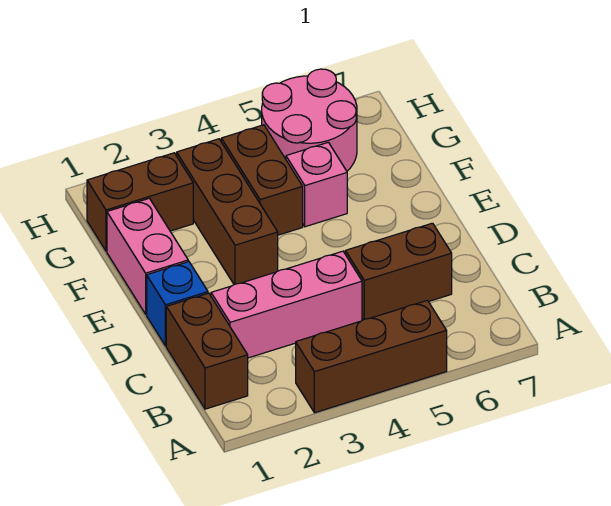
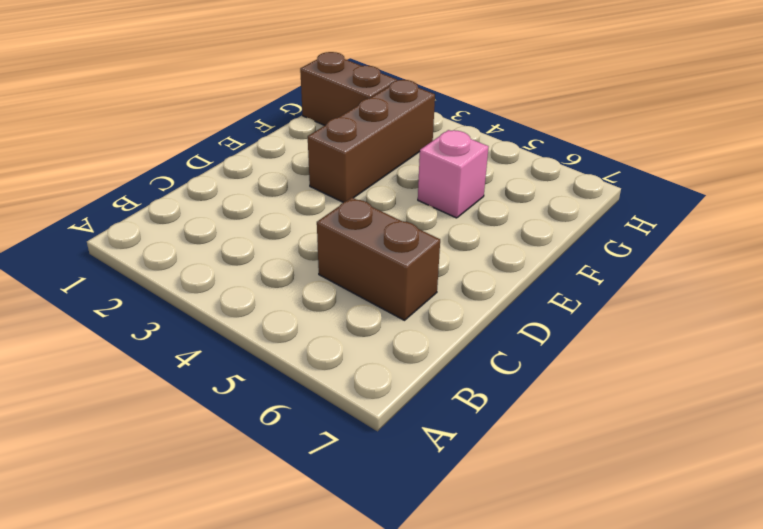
none -> brown brick A3:A5 level 1
none -> brown brick B1:C1 level 1

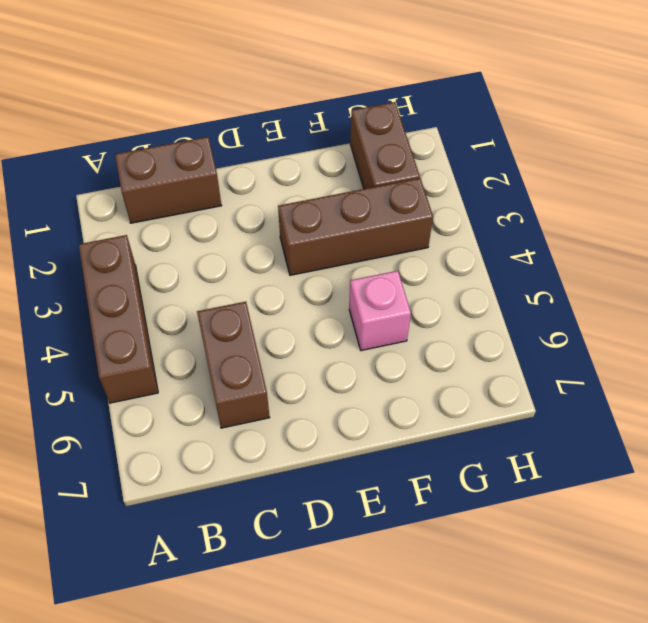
none -> pink brick C2:C4 level 1
none -> blue brick D1 level 1

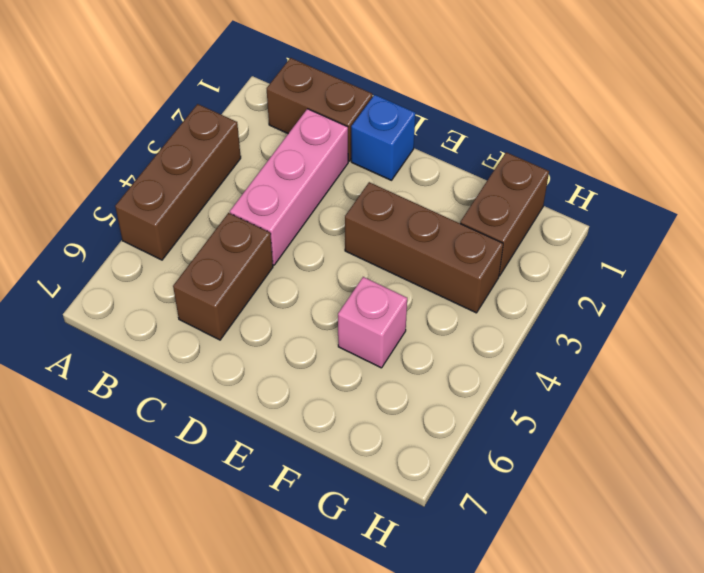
none -> pink brick E1:F1 level 1
none -> brown brick F4:G4 level 1

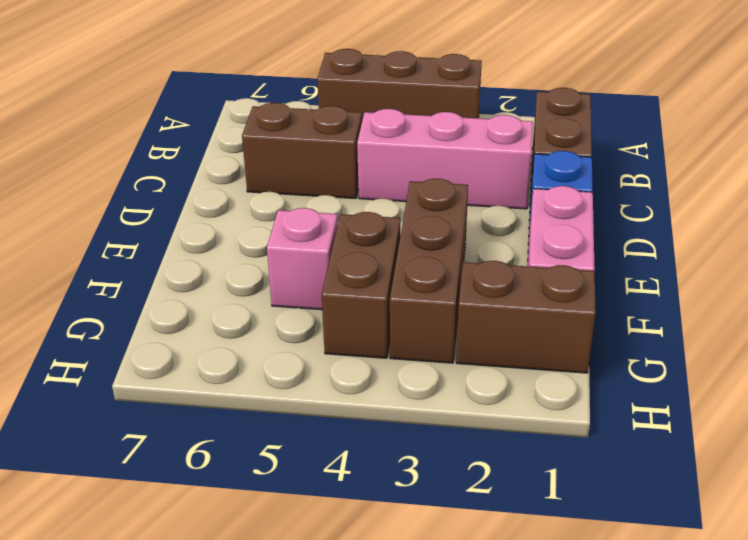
none -> pink round brick G5:H6 level 1

